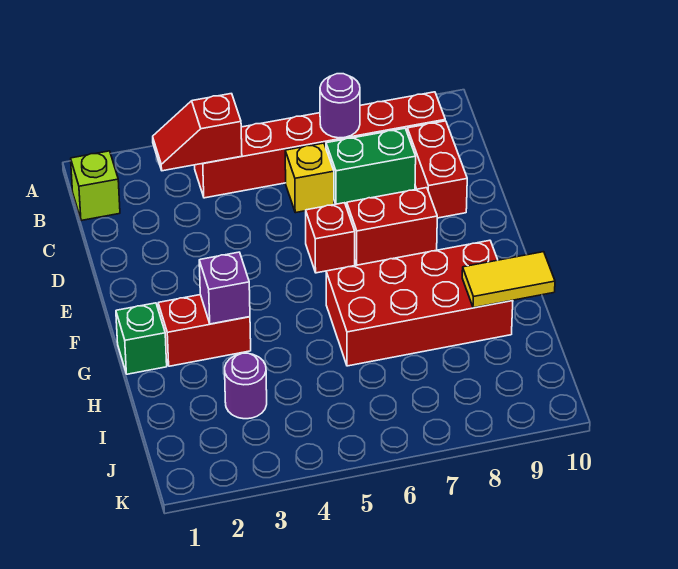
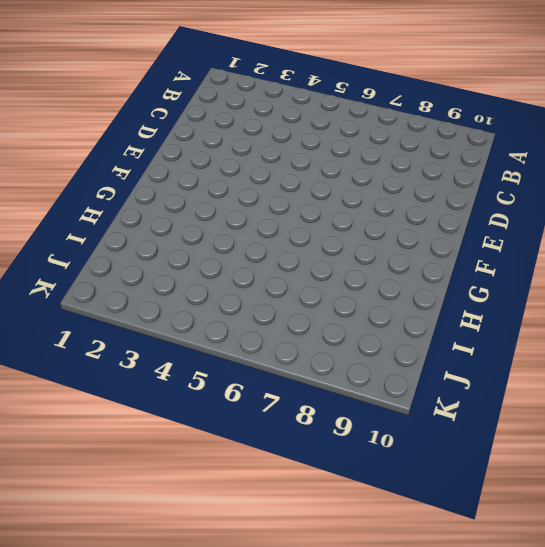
none -> lime brick B1 level 1
none -> red brick B4:B9 level 1
none -> yellow brick C6 level 1

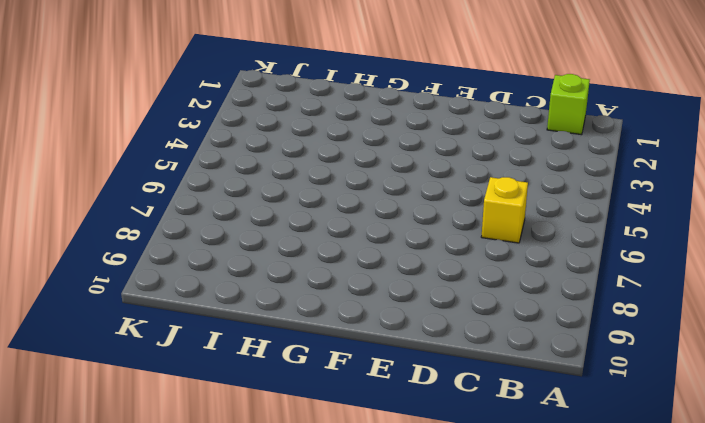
none -> red brick B4:B9 level 1
none -> green brick C7:C8 level 1
none -> red brick C9:D9 level 1

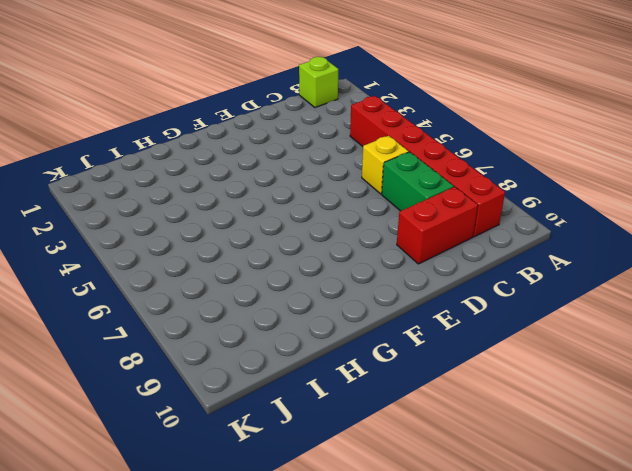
none -> red brick E6 level 1
none -> red brick E7:E8 level 1
none -> green brick G1 level 1

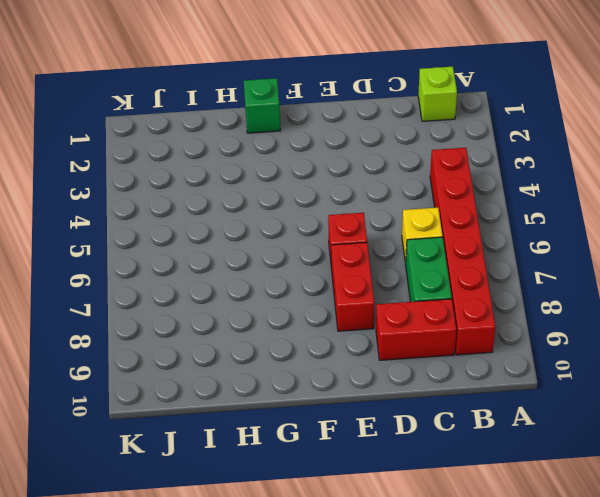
none -> red brick G2:G3 level 1
none -> red brick G6:H9 level 1
none -> purple round brick I3 level 1

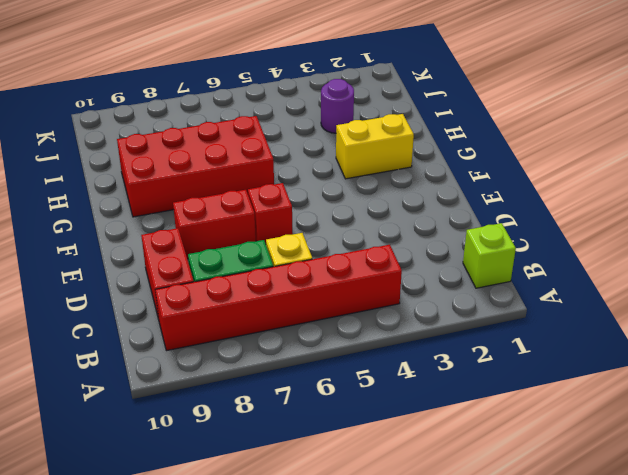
yellow brick G2:G3 level 1 -> red brick G2:G3 level 1
none -> green brick G1 level 1
none -> red slope B3:B4 level 2 top 4
none -> purple round brick B7 level 2

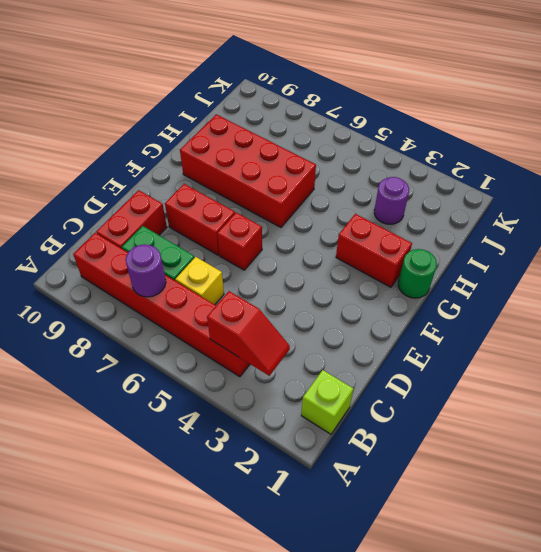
green round brick G1 level 1 -> green brick G1 level 1
none -> purple brick G3 level 2
none -> yellow tile H9:H10 level 2

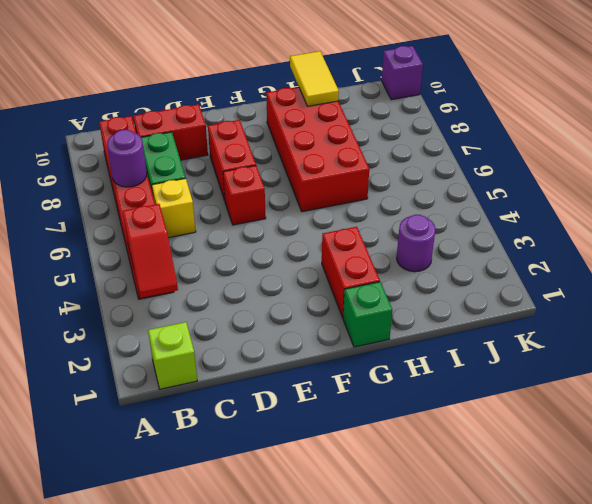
purple brick K10 level 1 -> purple brick G3 level 2

